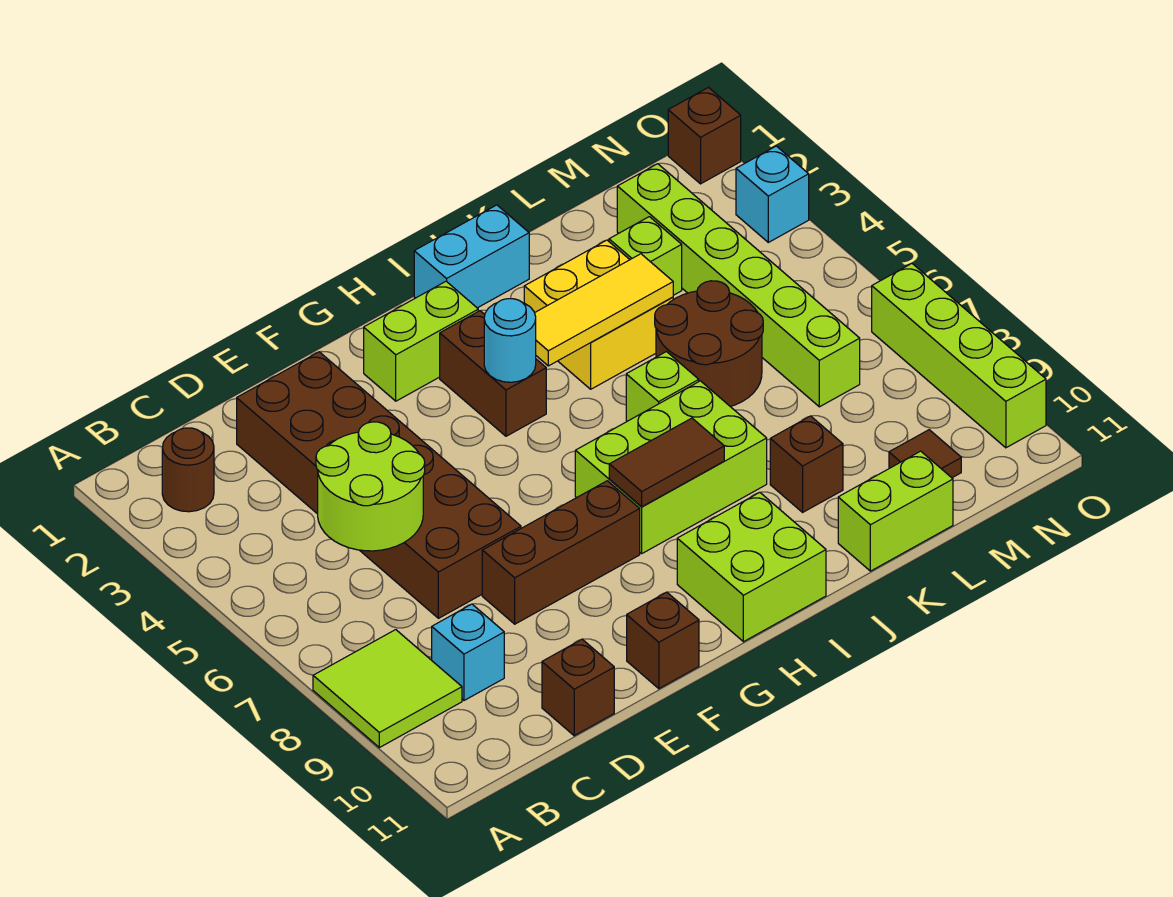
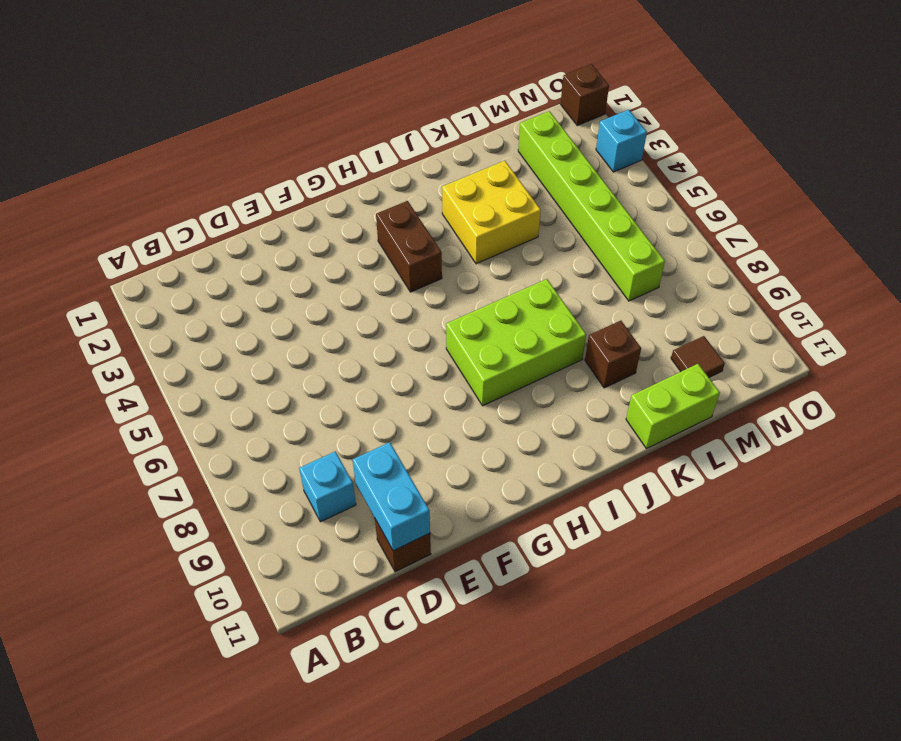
cyan brick D10:D11 level 2 -> cyan brick I1:J1 level 1
none -> lime tile A8:B9 level 1
none -> brown round brick B2 level 1
none -> brown brick D2:E7 level 1

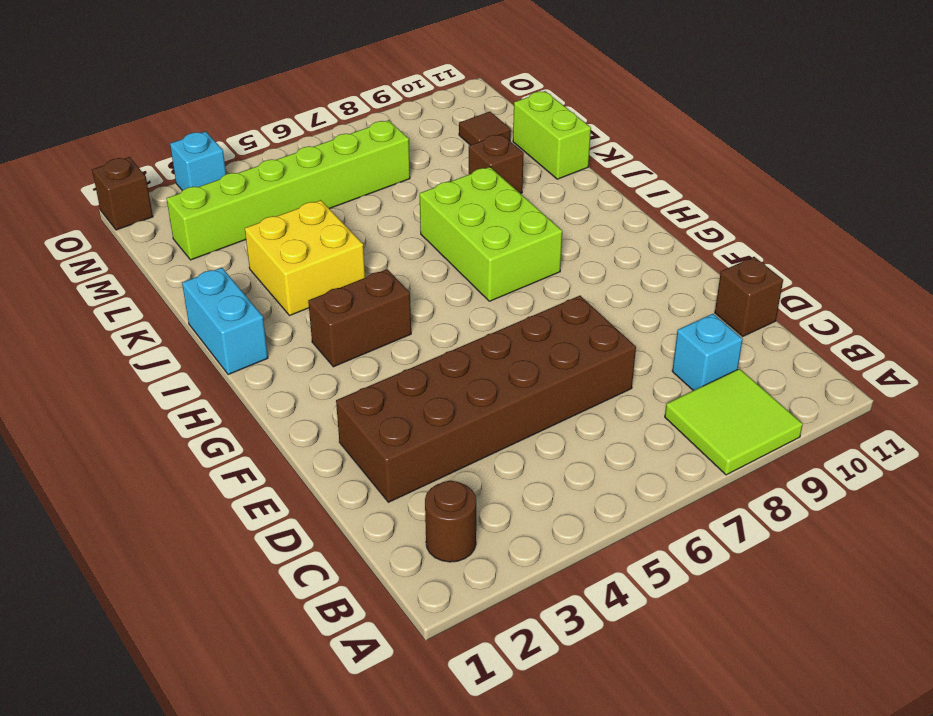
none -> brown brick E8:G8 level 1
none -> brown brick F11 level 1
none -> lime brick G2:H2 level 1

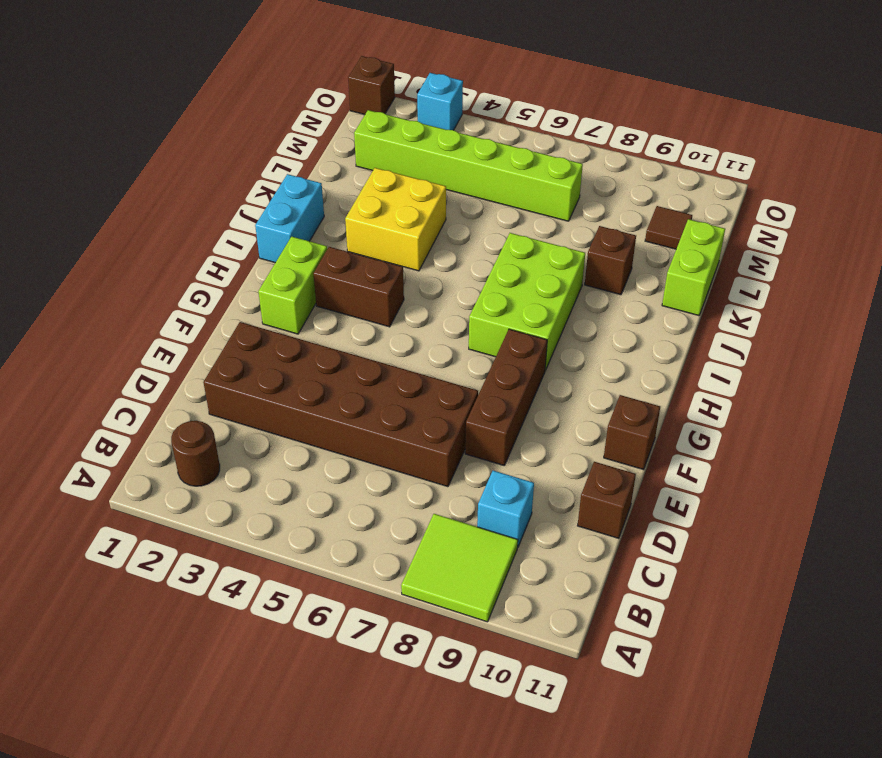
none -> lime brick H10:I11 level 1
none -> lime brick J6 level 1
none -> brown round brick K5:L6 level 1

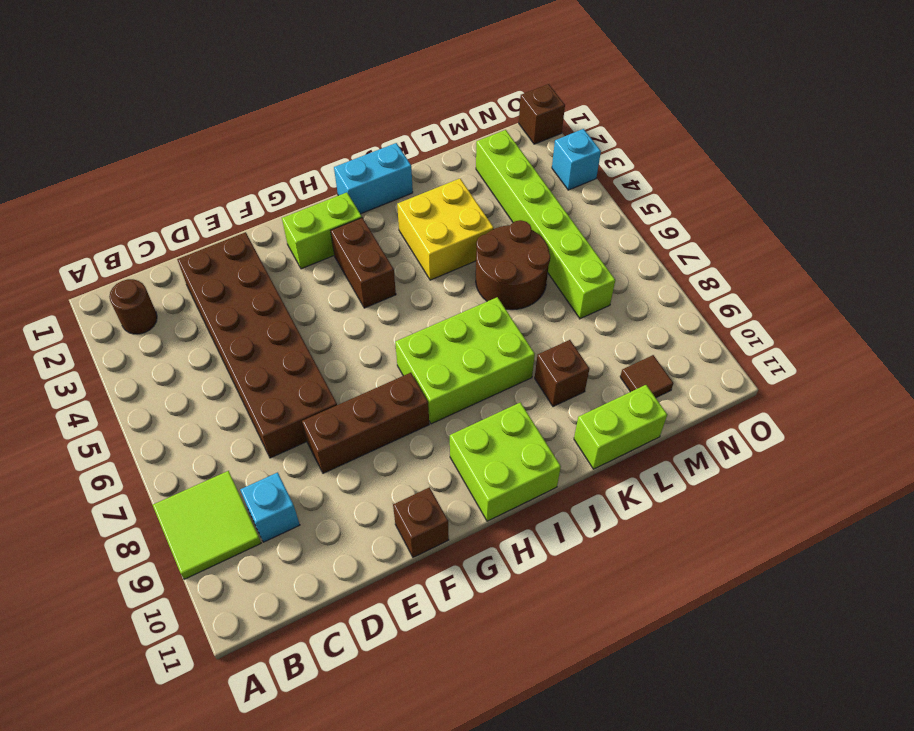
none -> brown brick D11 level 1
none -> lime brick J6 level 1
none -> lime brick L3 level 1

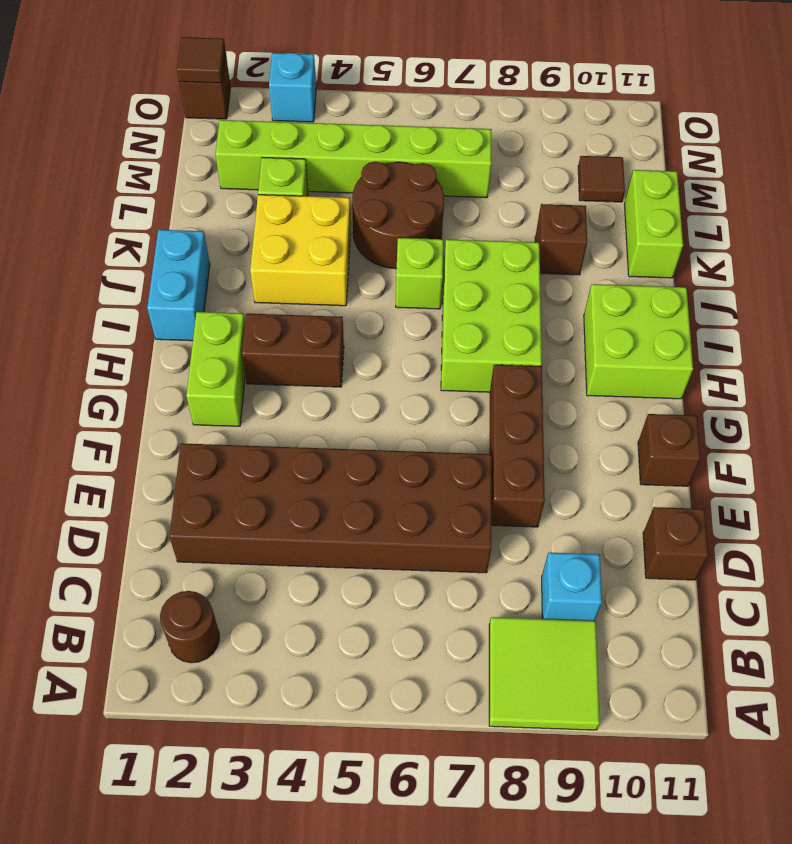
brown tile O1 level 2 -> none
none -> lime brick O7:O10 level 1
none -> lime round brick C5:D6 level 2
none -> cyan round brick H4 level 2

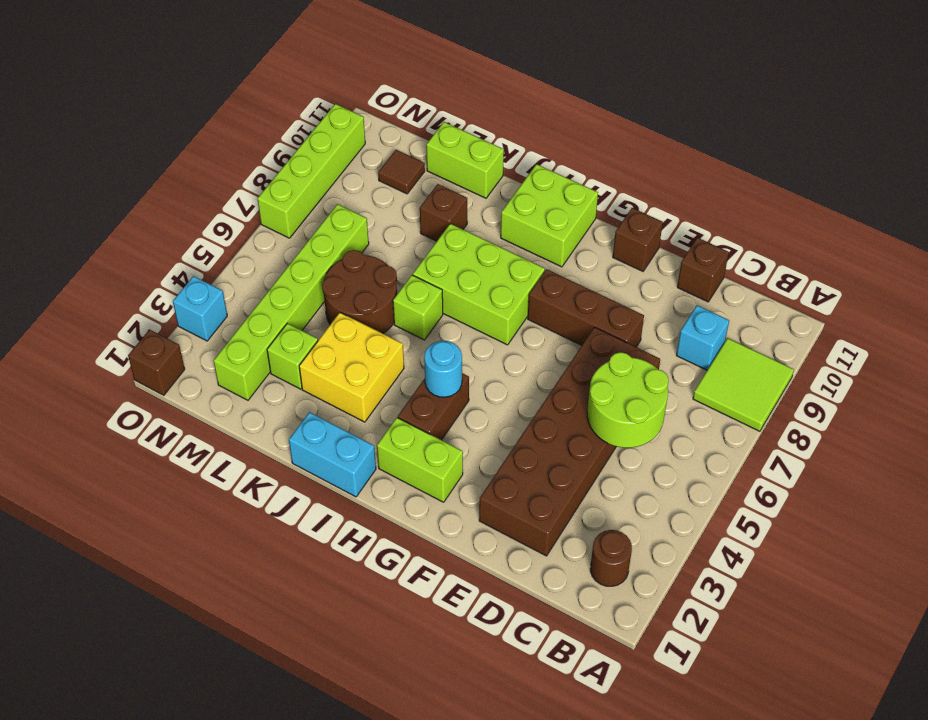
none -> brown tile H8:I8 level 2
none -> yellow tile I4:K4 level 2

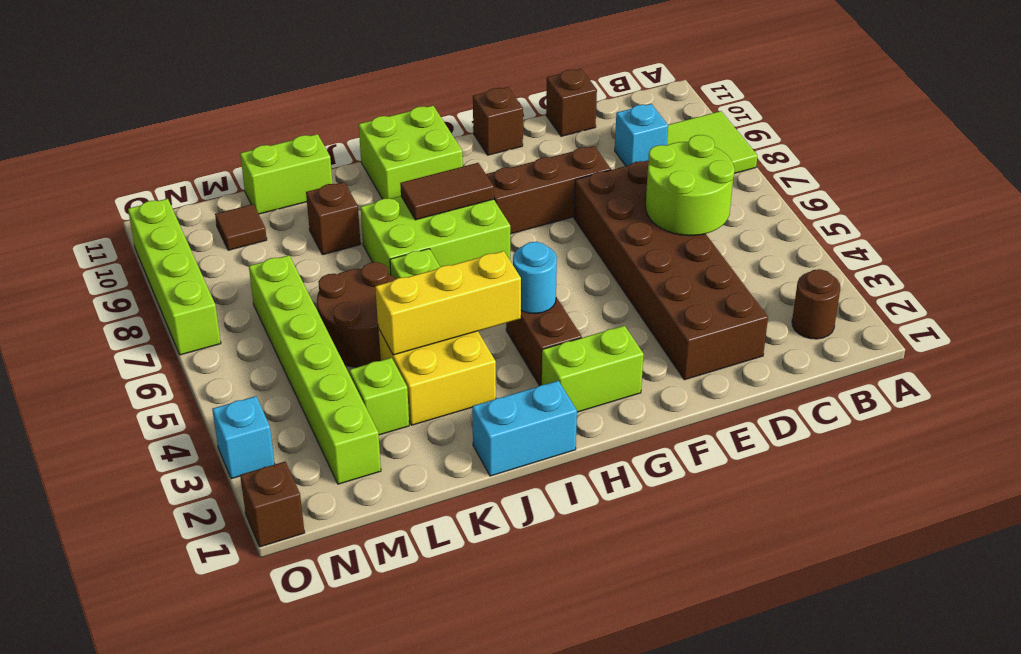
yellow brick I4:K4 level 2 -> yellow tile I4:K4 level 2

